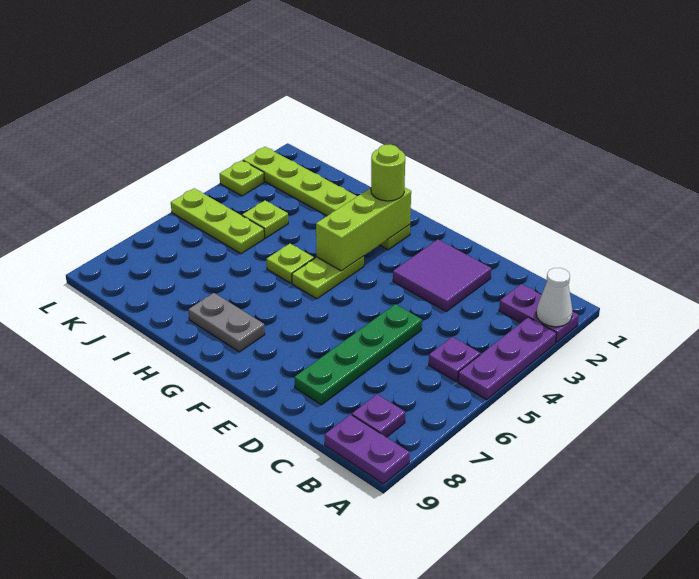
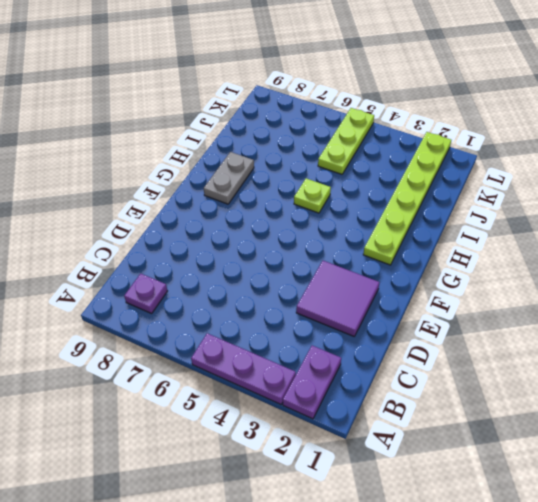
none -> purple plate A9:B9 level 1
none -> purple plate B5 level 1
none -> green plate D5:D8 level 1

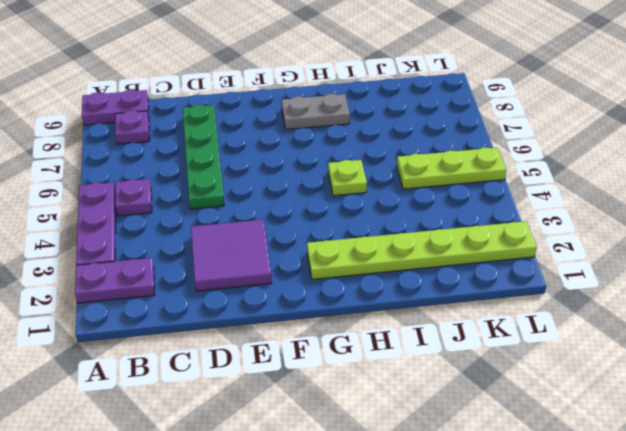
none -> lime plate G4:G5 level 1
none -> lime plate J4 level 1
none -> lime plate L3 level 1

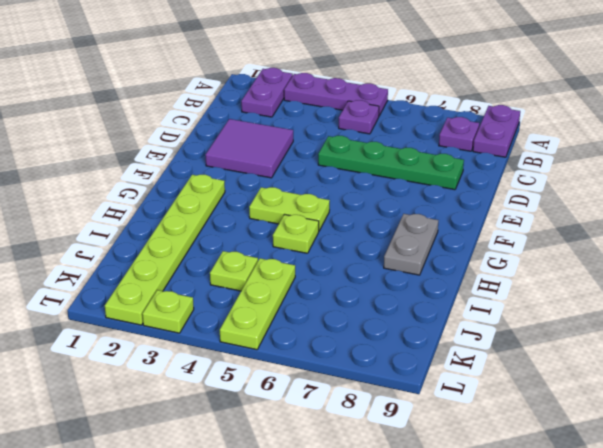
none -> white cone A2 level 2
none -> lime brick G2:G4 level 2
none -> lime round brick G2 level 3

